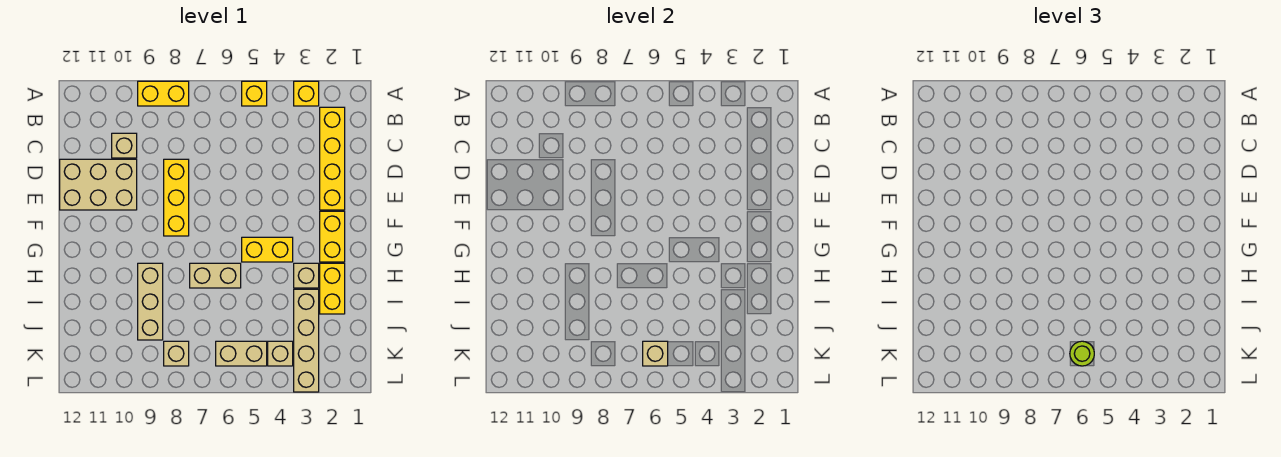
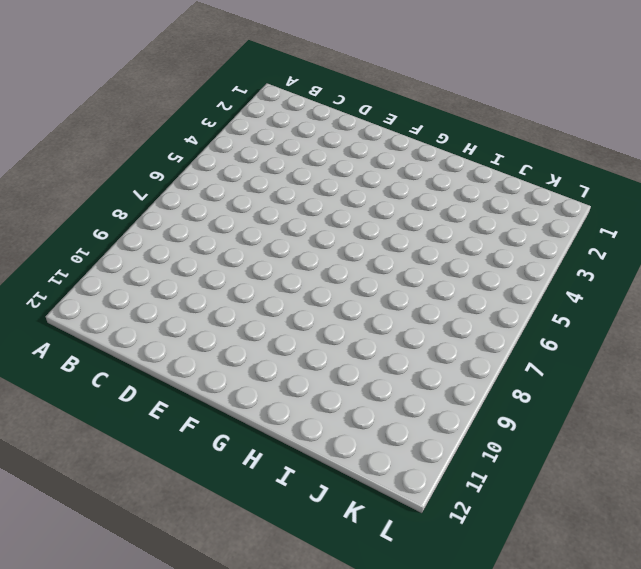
none -> yellow brick A3 level 1
none -> yellow brick A5 level 1
none -> yellow brick A8:A9 level 1

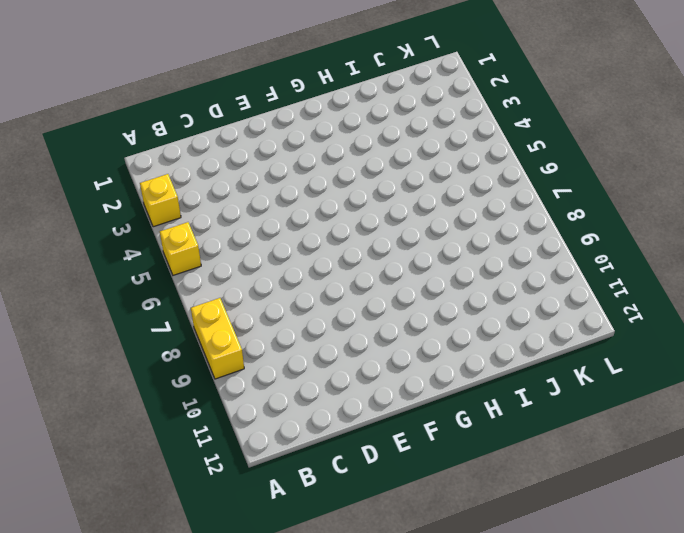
none -> yellow brick B2:E2 level 1
none -> tan brick C10 level 1
none -> yellow brick D8:F8 level 1

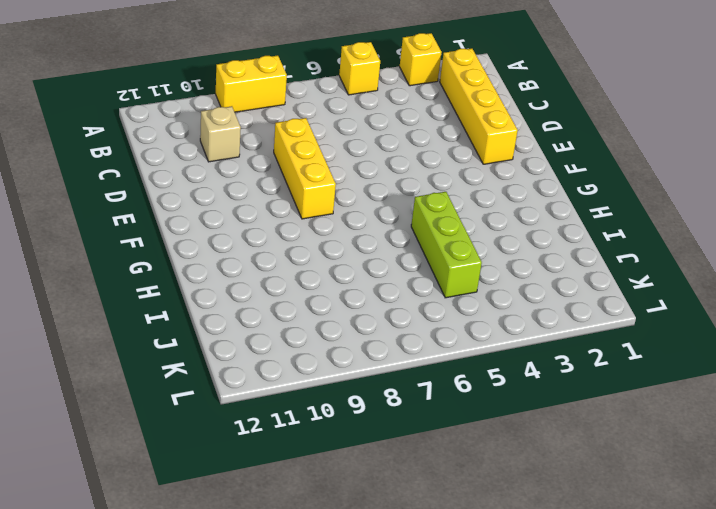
lime brick H5:J5 level 1 -> none
none -> tan brick D10:E12 level 1
none -> yellow brick F2:G2 level 1
none -> yellow brick G4:G5 level 1

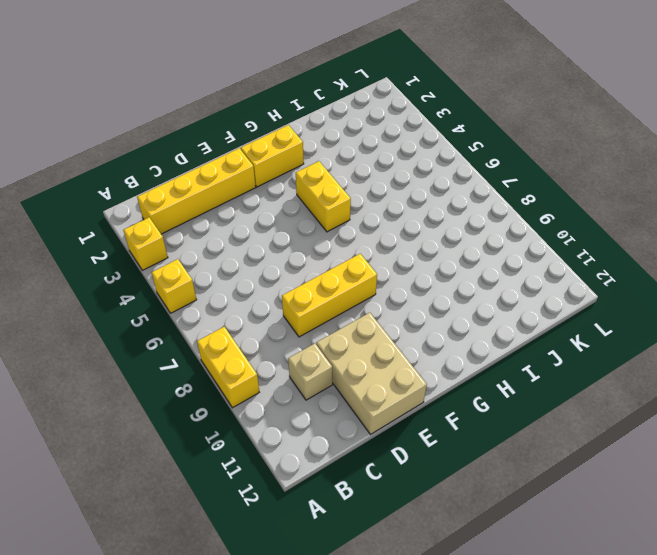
none -> yellow brick H2:I2 level 1
none -> tan brick H3 level 1
none -> tan brick H6:H7 level 1

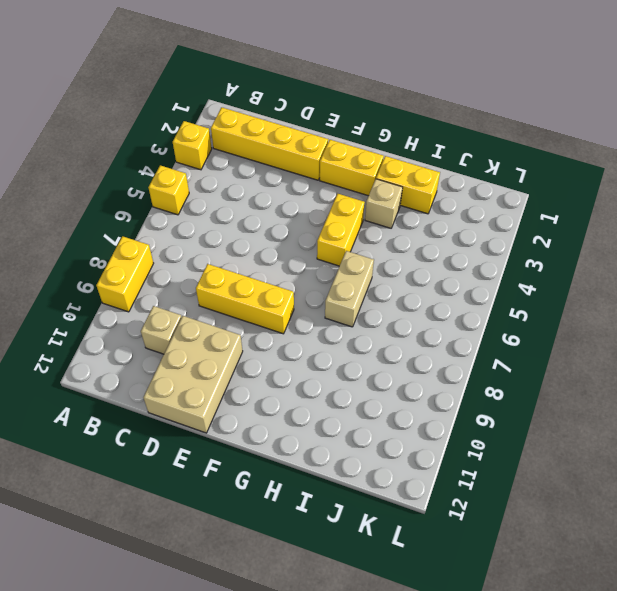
none -> tan brick H9:J9 level 1
none -> tan brick I3:L3 level 1
none -> tan brick K4 level 1

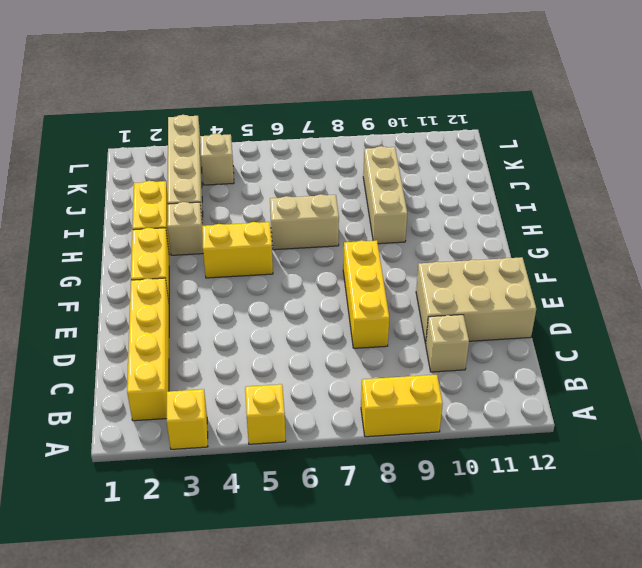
none -> tan brick K5:K6 level 1
none -> tan brick K8 level 1
none -> tan brick K6 level 2

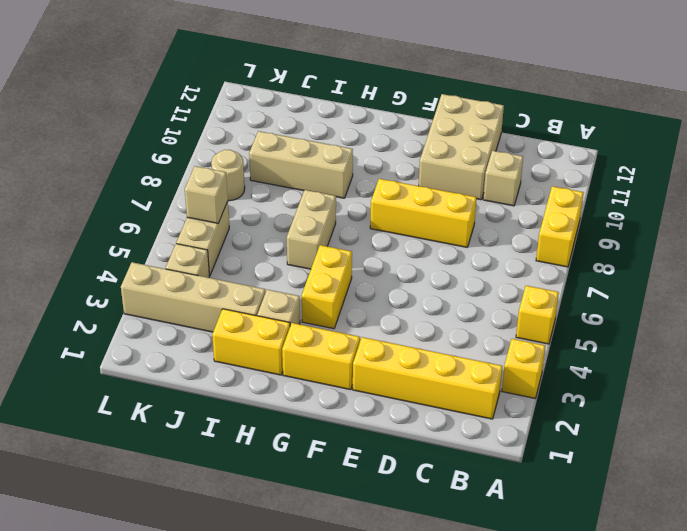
tan round brick K8 level 1 -> tan brick K8 level 1
none -> lime round brick K6 level 3

